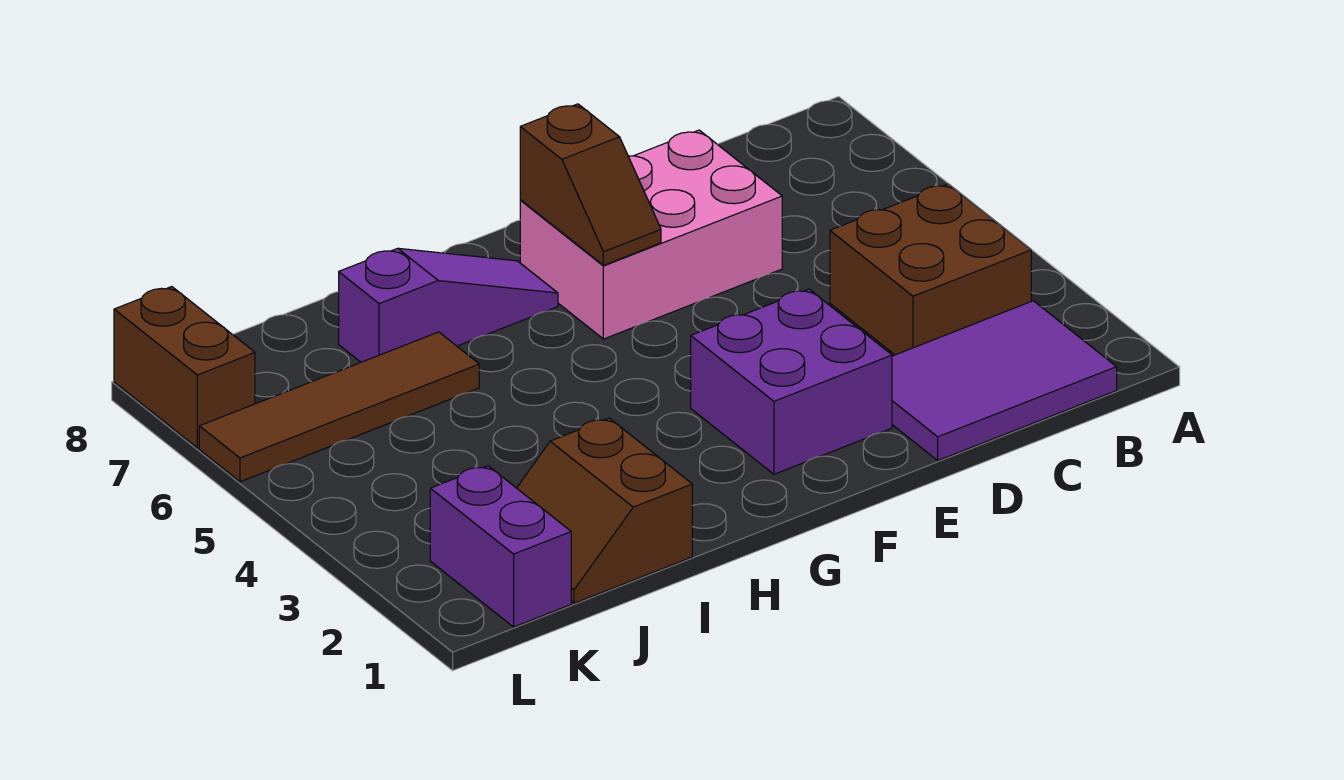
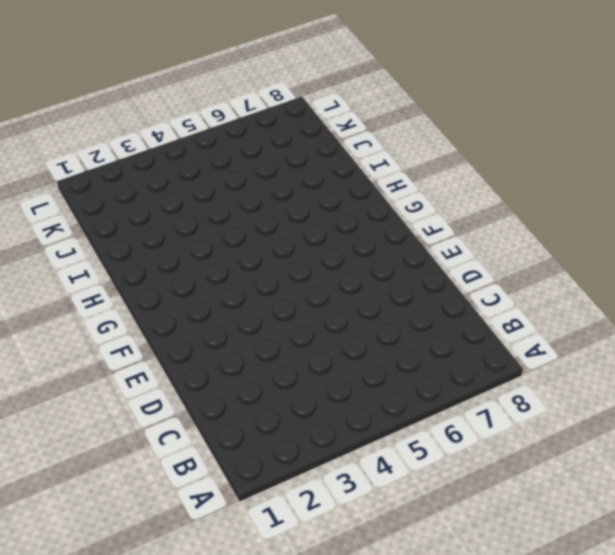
none -> purple tile B1:D2 level 1
none -> brown brick B3:C4 level 1

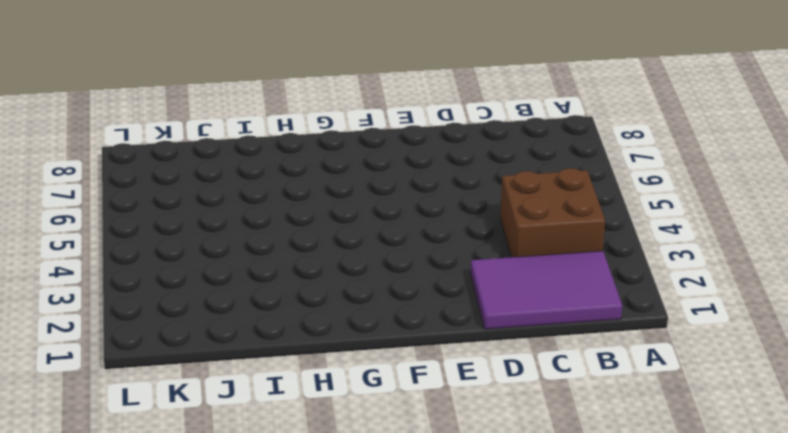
none -> pink brick D6:F7 level 1
none -> purple brick E2:F3 level 1

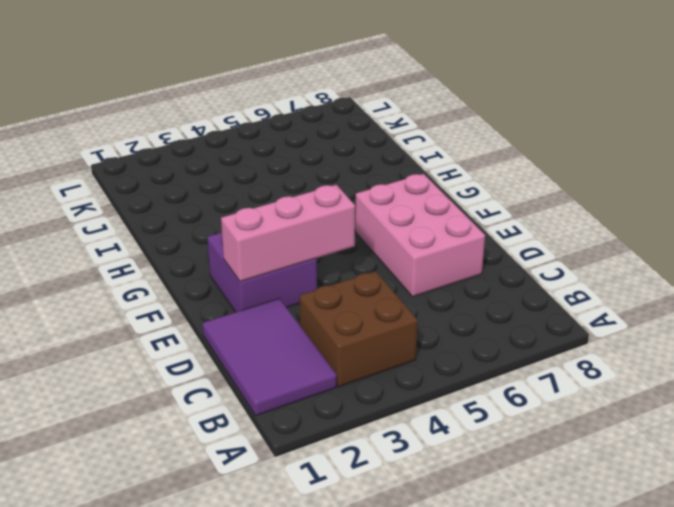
pink brick E2:E4 level 2 -> none
none -> purple slope G7:I7 level 1 top I
none -> brown slope I1:J2 level 1 top I

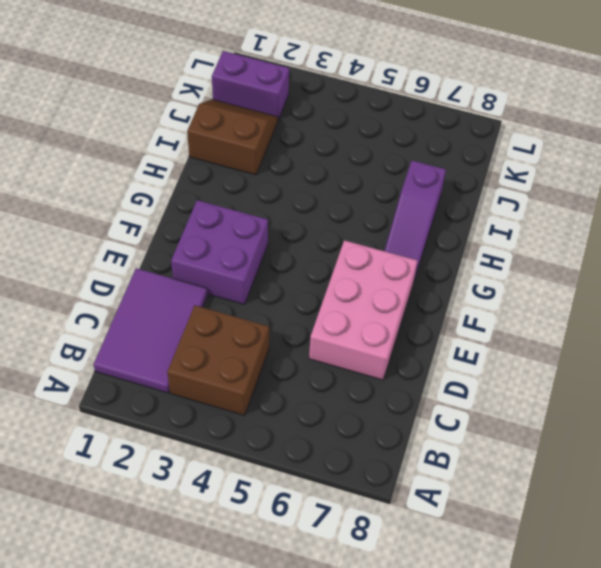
none -> brown tile I6:L6 level 1
none -> brown brick L7:L8 level 1

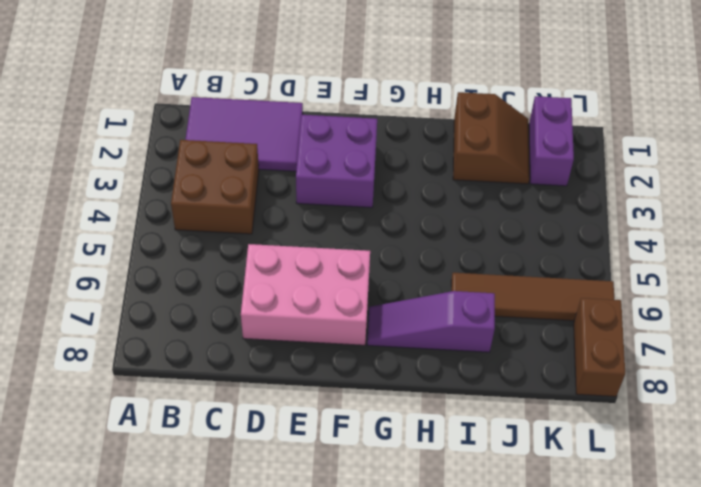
none -> brown slope F6:F7 level 2 top 7

